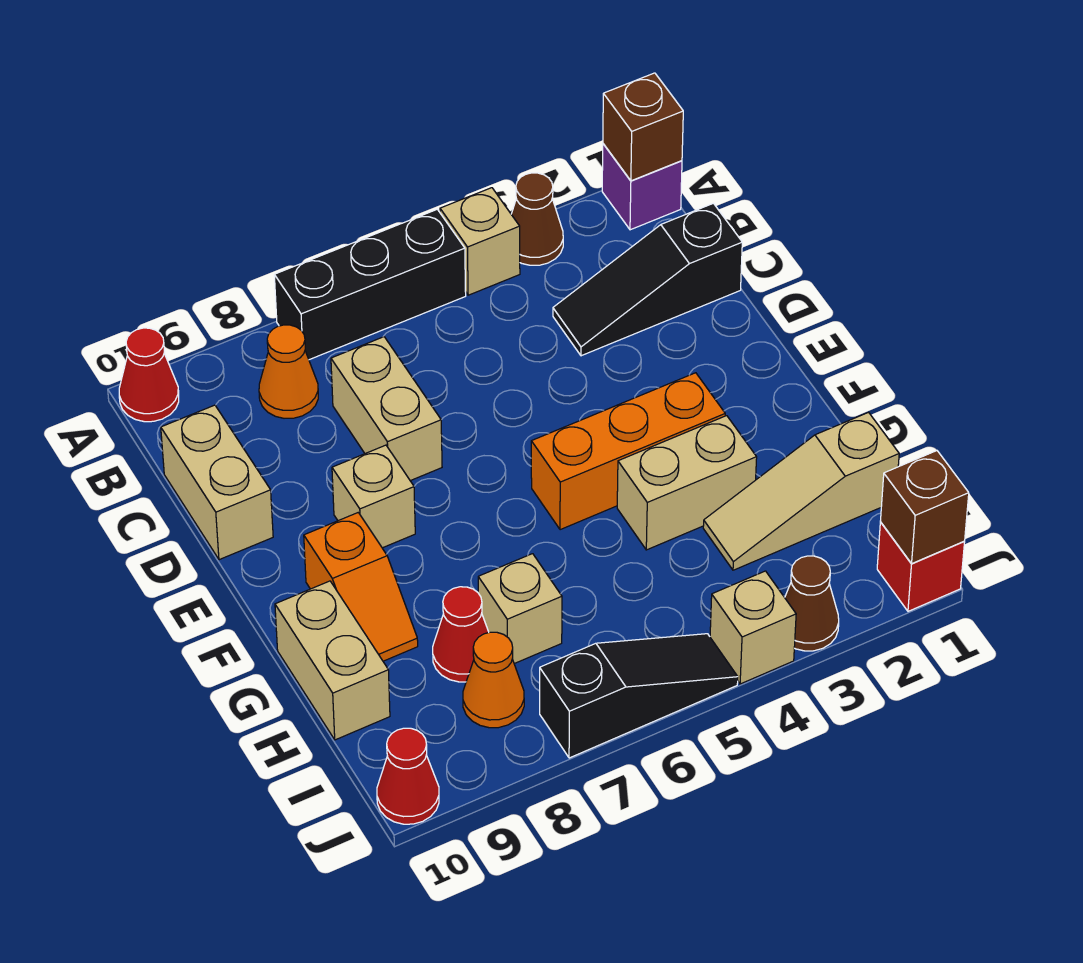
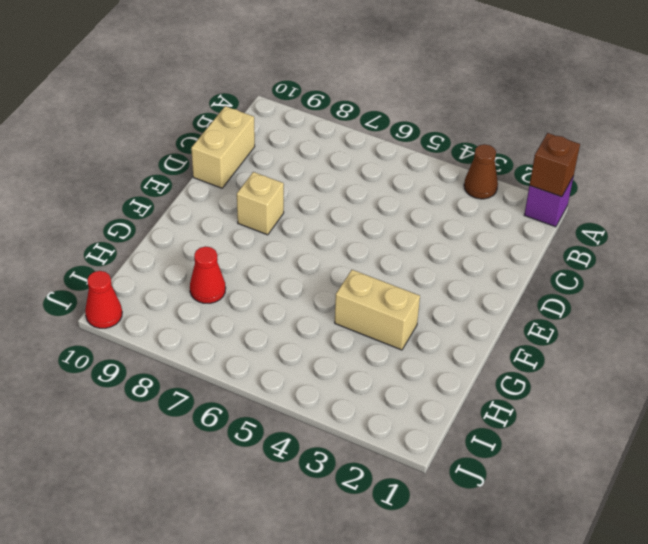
none -> tan brick A4 level 1
none -> black brick A5:A7 level 1
none -> red cone A10 level 1

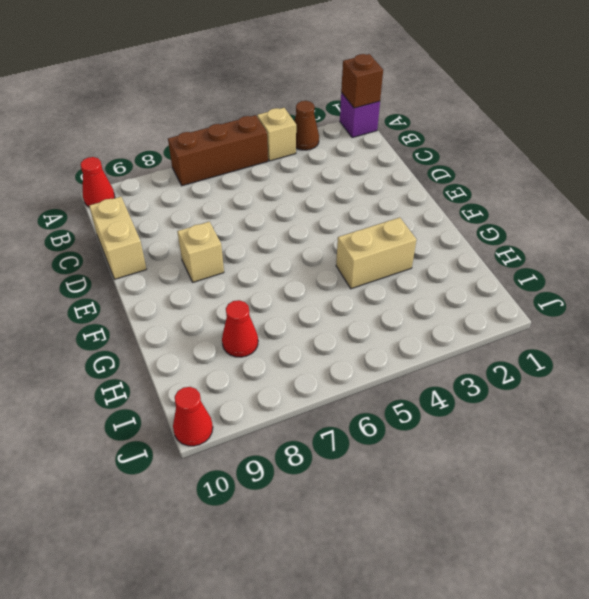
brown brick A5:A7 level 1 -> black brick A5:A7 level 1
none -> orange cone B8 level 1
none -> black slope C1:C3 level 1 top 1
none -> tan brick C7:D7 level 1

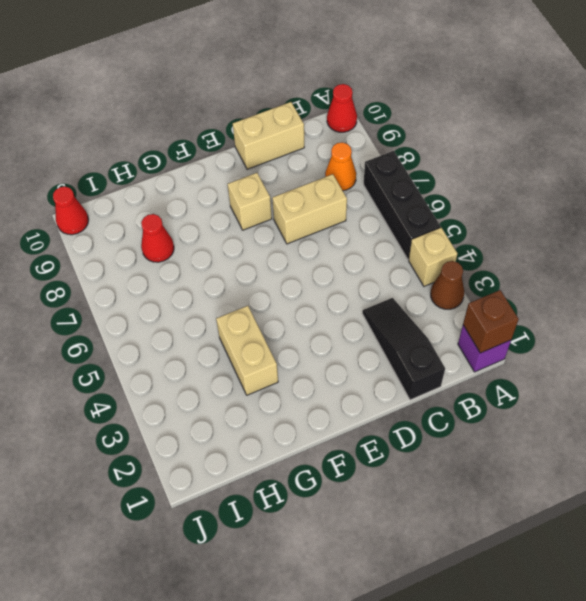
none -> orange brick F3:F5 level 1
none -> orange slope F9:G9 level 1 top F
none -> tan brick G10:H10 level 1

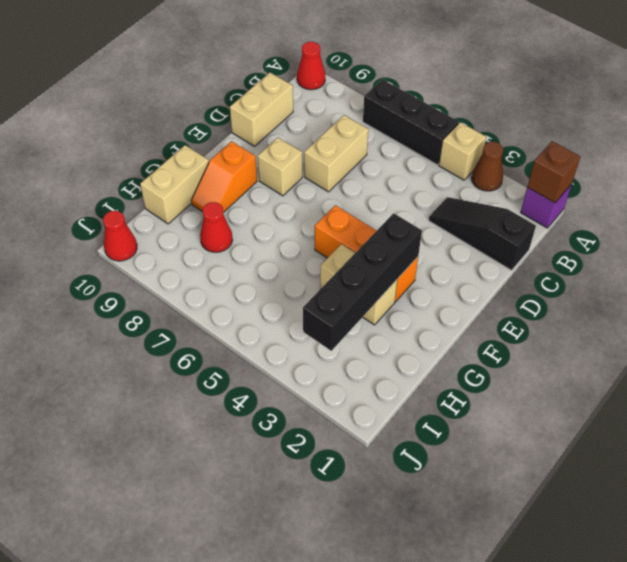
black brick F3:I3 level 2 -> none
none -> orange cone B8 level 1
none -> tan slope H1:H3 level 1 top 1
none -> tan brick H7 level 1

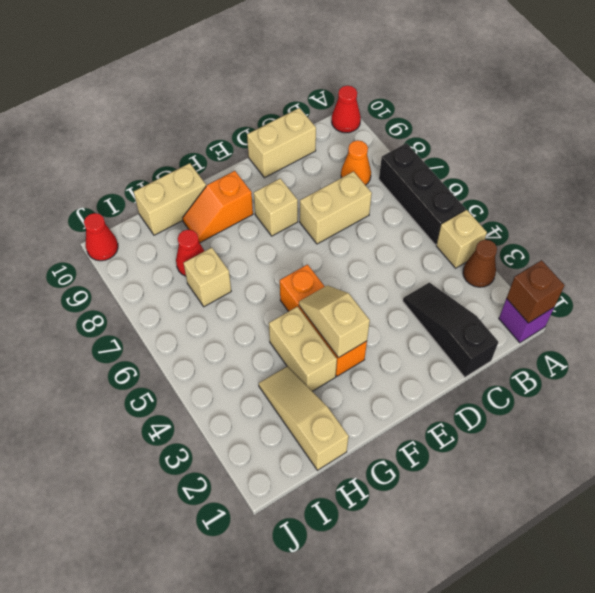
tan slope F3:F4 level 2 top 3 -> none
none -> orange cone I8 level 1
none -> red brick J1 level 1
none -> brown cone J3 level 1

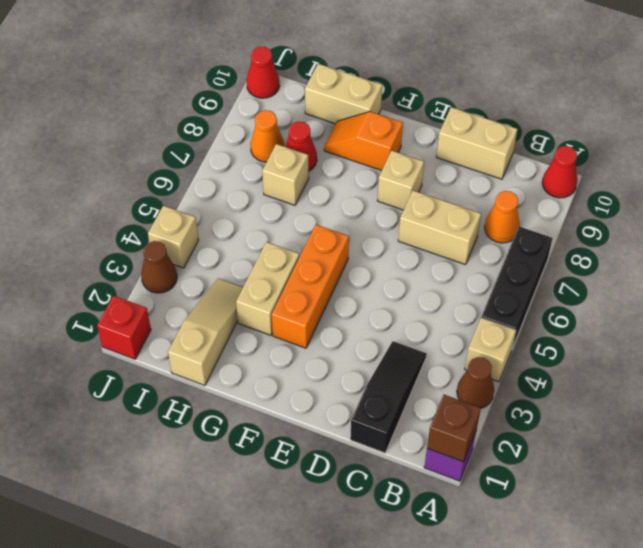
none -> black slope J5:J7 level 1 top 7
none -> brown brick J1 level 2

